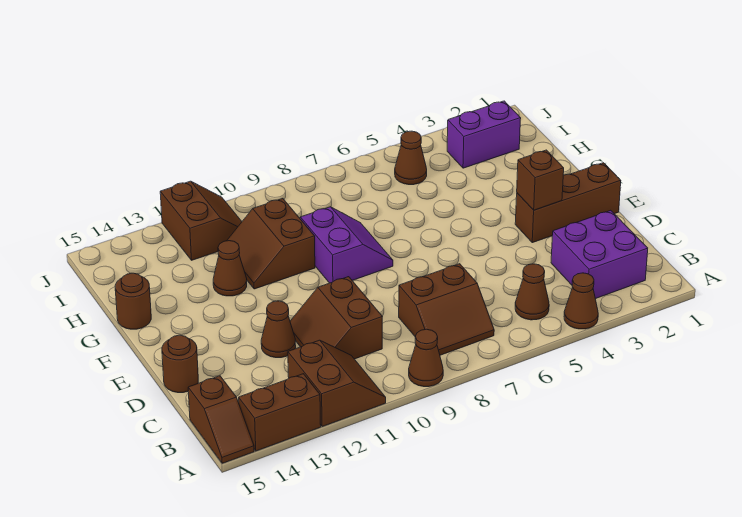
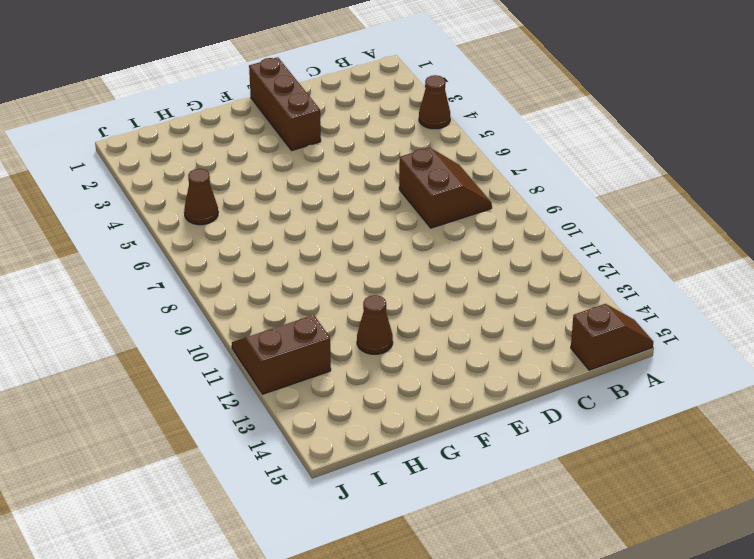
none -> brown cone A9 level 1
none -> brown slope A11:B12 level 1 top 12
none -> brown brick A13:A14 level 1

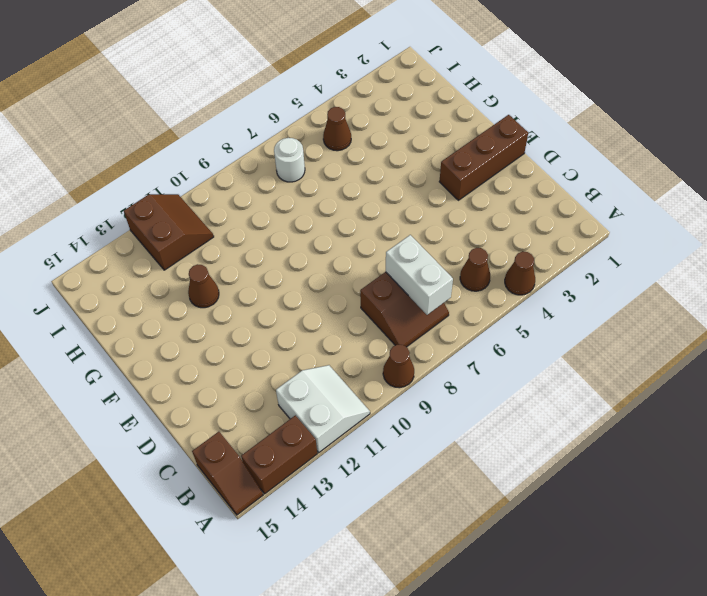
white slope A11:B12 level 1 top 12 -> brown slope A11:B12 level 1 top 12
white brick B7:C7 level 2 -> none
white round brick I7 level 1 -> none
none -> purple brick B2:C3 level 1
none -> brown slope C10:D11 level 1 top 10
none -> brown cone D12 level 1

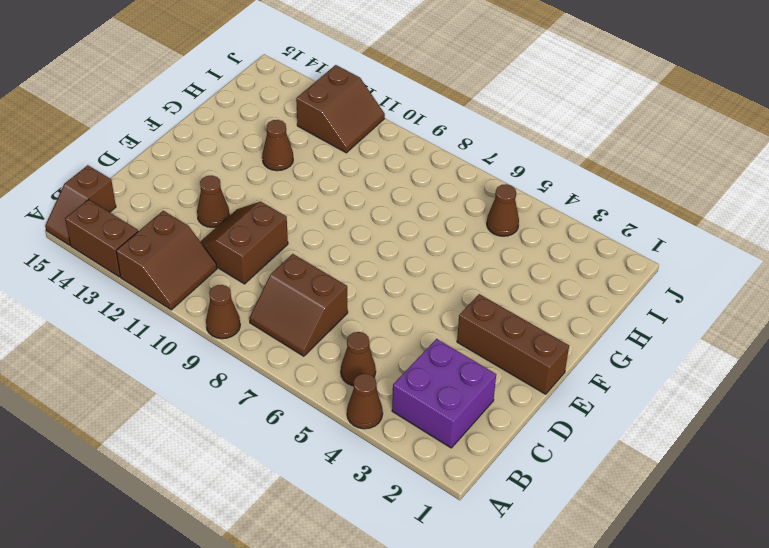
none -> brown round brick D15 level 1
none -> purple slope F8:G9 level 1 top 9
none -> brown slope G10:H11 level 1 top 10

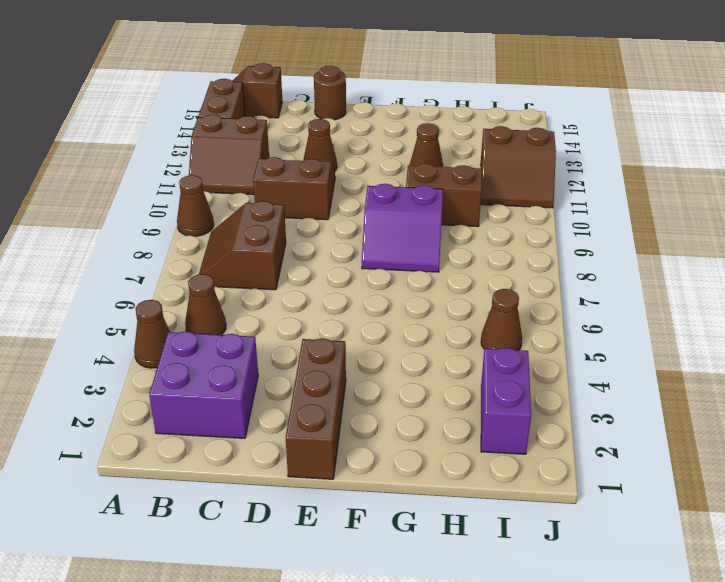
none -> brown round brick G15 level 1
none -> brown brick E3 level 2

